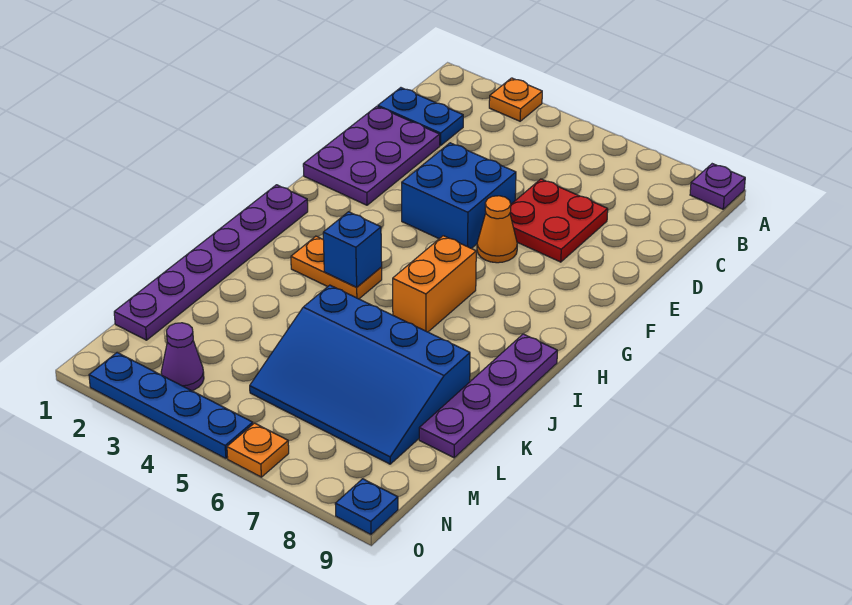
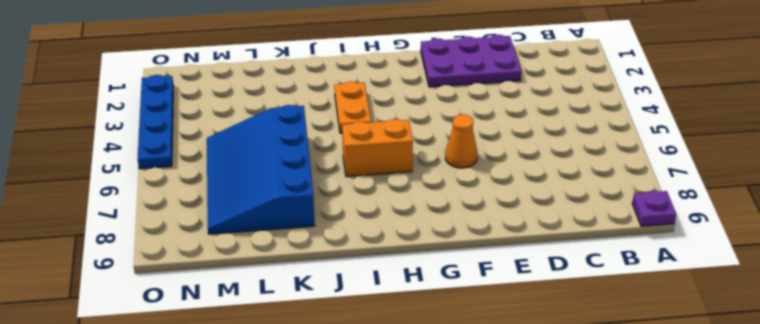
none -> orange plate A3 level 1
none -> blue plate C1:C2 level 1
none -> red plate D6:E7 level 1

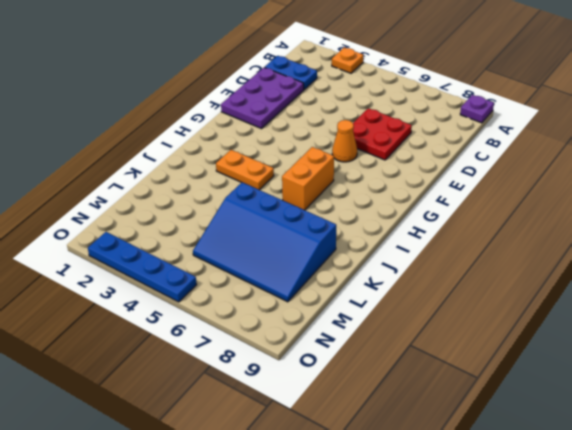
none -> blue brick E4:F5 level 1
none -> purple plate H1:M1 level 1
none -> purple plate I9:L9 level 1

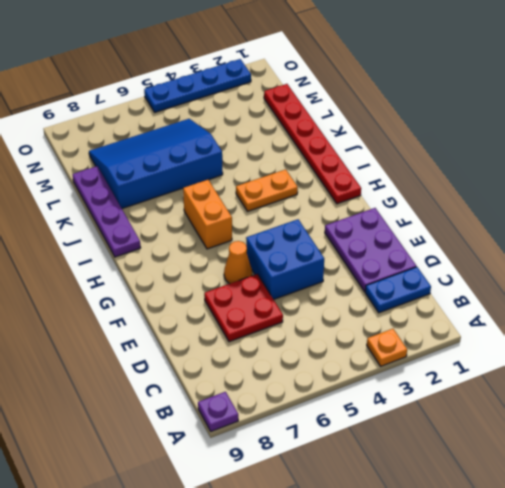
red plate H1:M1 level 1 -> purple plate H1:M1 level 1
none -> purple cone N3 level 1
none -> orange plate O6 level 1
none -> blue plate O9 level 1

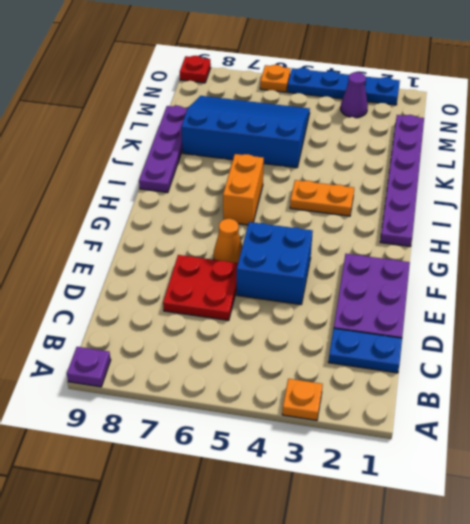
red plate O9 level 1 -> blue plate O9 level 1
none -> blue brick I4 level 2

